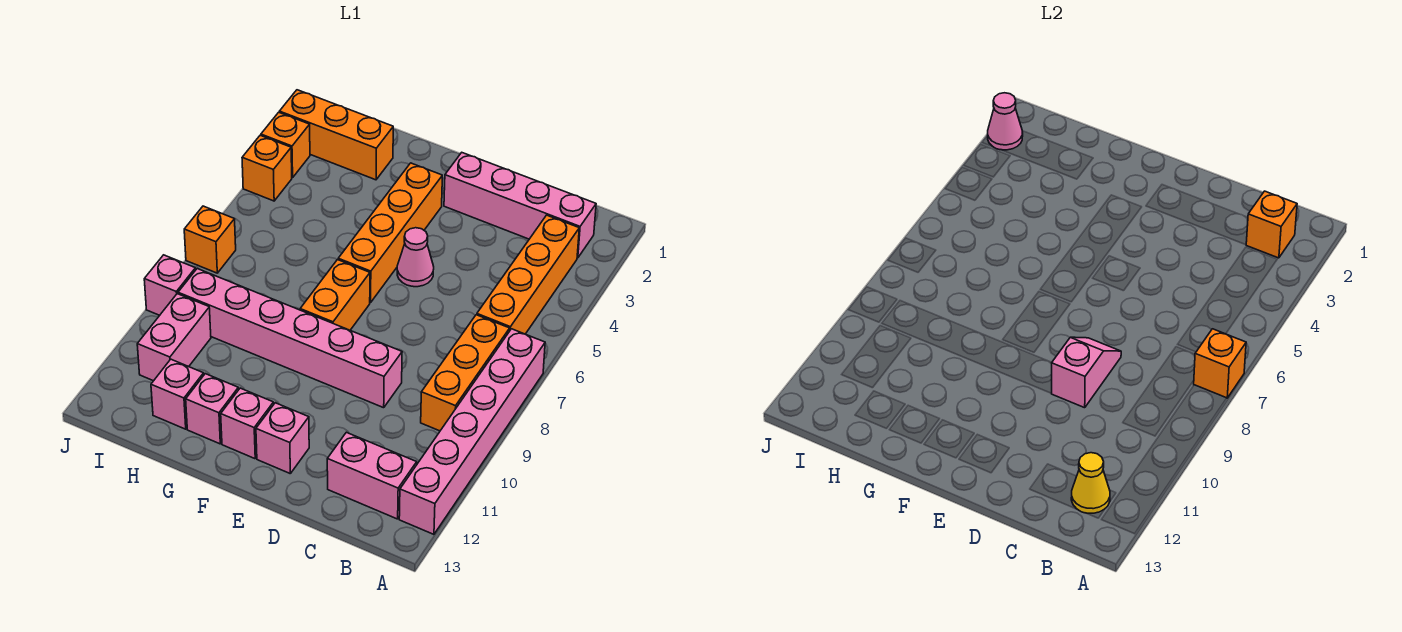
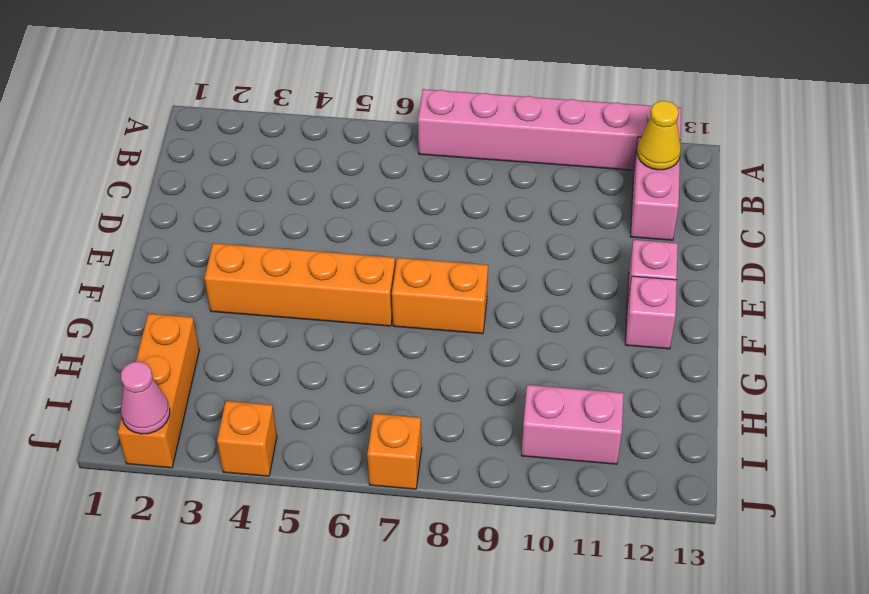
none -> pink brick B2:E2 level 1
none -> orange brick B3:B6 level 1
none -> orange brick B7:B9 level 1

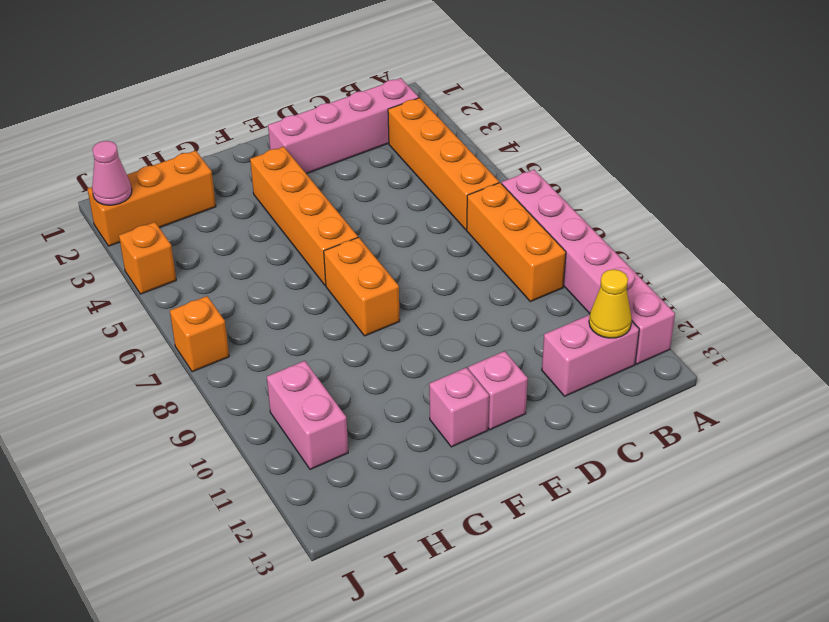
none -> pink brick D9:I9 level 1
none -> pink cone E5 level 1
none -> pink brick G12 level 1

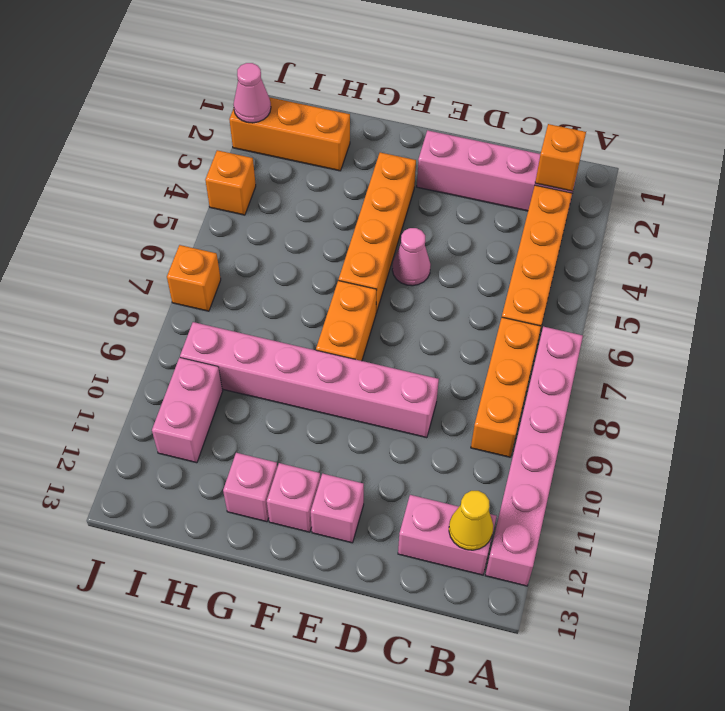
none -> pink brick H12 level 1
none -> orange brick J3 level 1
none -> pink brick J9 level 1

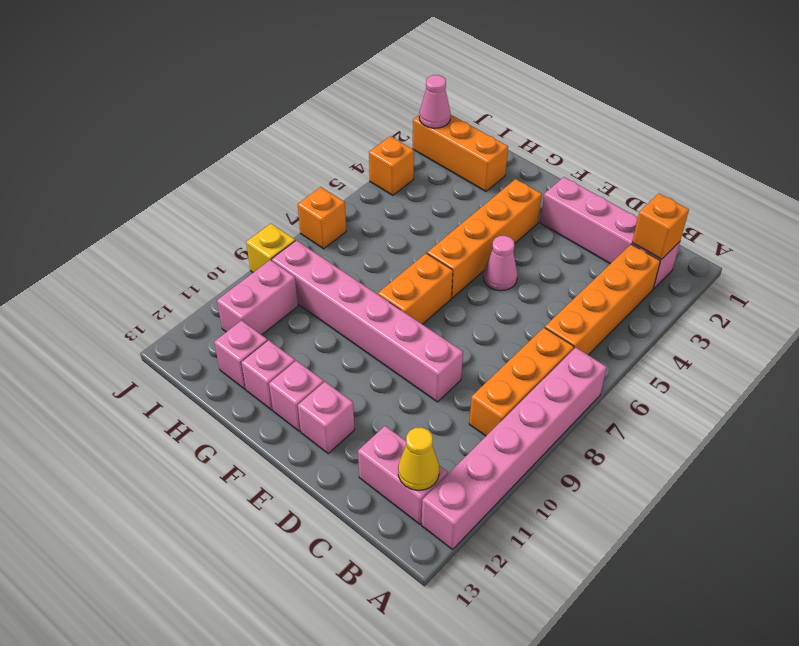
yellow brick J9 level 1 -> pink brick J9 level 1
none -> orange brick J3 level 1
none -> orange brick A7 level 2
none -> pink slope D8:D9 level 2 top 9

